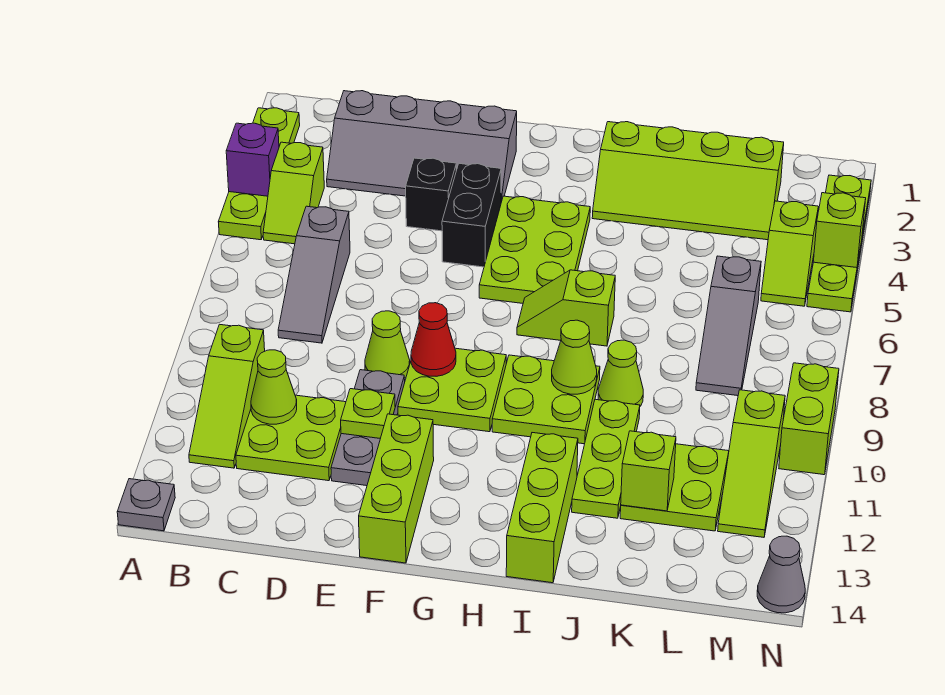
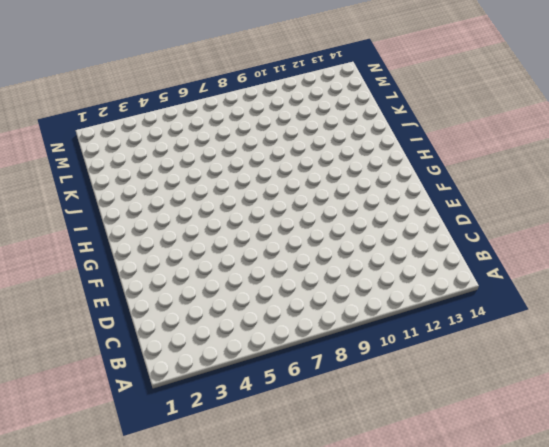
none -> lime plate A2:A5 level 1
none -> grey plate A14 level 1
none -> lime slope B4:B5 level 1 top 4
none -> lime slope B10:B12 level 1 top 10

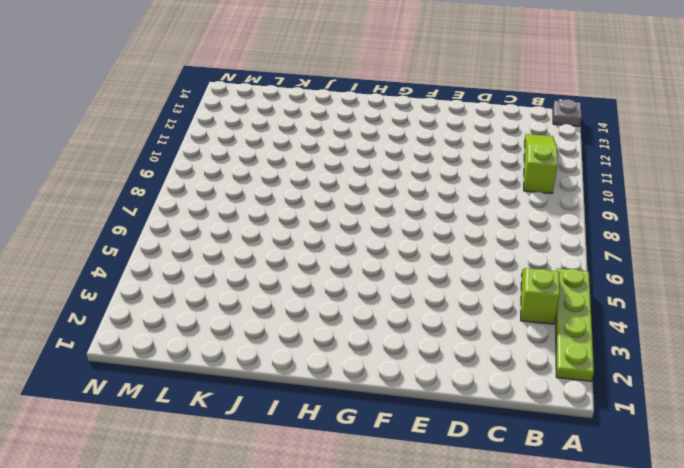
none -> grey slope C2:F3 level 1 top 2
none -> grey slope C6:C8 level 1 top 6
none -> lime plate C11:D12 level 1
none -> black brick E4 level 1

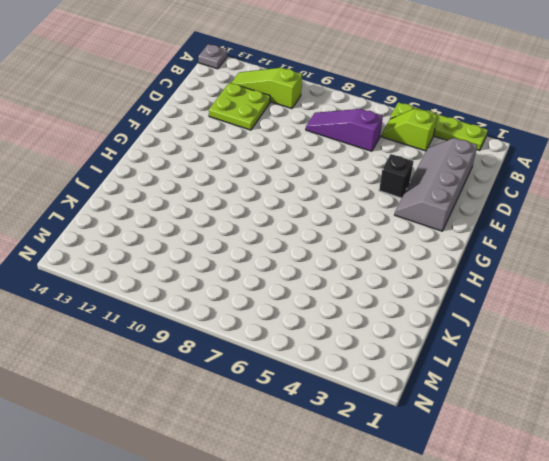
purple slope C6:C8 level 1 top 6 -> grey slope C6:C8 level 1 top 6
none -> lime cone E9 level 1
none -> grey plate E10:E12 level 1
none -> black brick F4:F5 level 1
none -> lime plate F9:G10 level 1

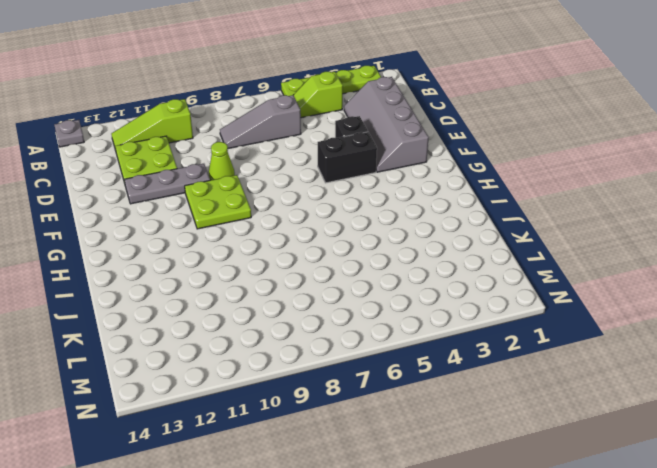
none -> lime brick F12:F14 level 1
none -> lime plate G4:H6 level 1
none -> lime slope H7:I7 level 1 top I
none -> lime plate H9:I10 level 1

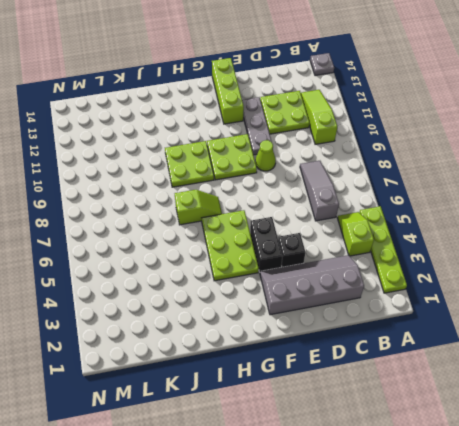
none -> lime slope I2:L3 level 1 top 2
none -> lime brick I12:I14 level 1
none -> lime cone J9 level 1
none -> lime plate J10:J12 level 1

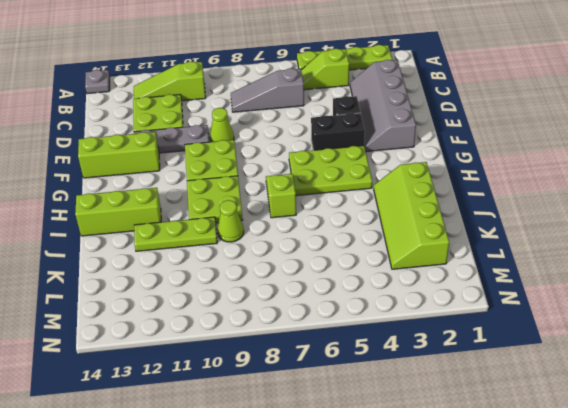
none -> lime plate K11:L12 level 1
none -> grey slope L6:L8 level 1 top 6
none -> lime slope M4:M5 level 1 top 4
none -> lime slope M10:M12 level 1 top 10

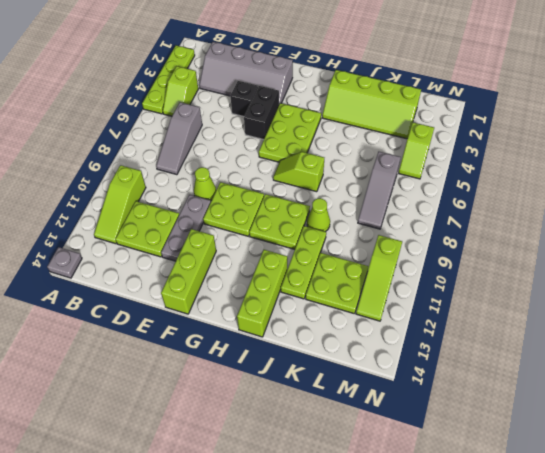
none -> lime plate N2:N5 level 1
none -> lime brick N9:N10 level 1
none -> grey cone N14 level 1
none -> purple brick A4 level 2

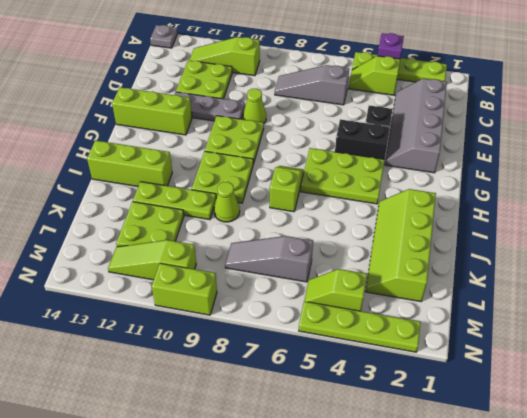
none -> grey cone N14 level 1
none -> lime cone C11 level 2
none -> lime plate E11 level 2
none -> red cone F9 level 2

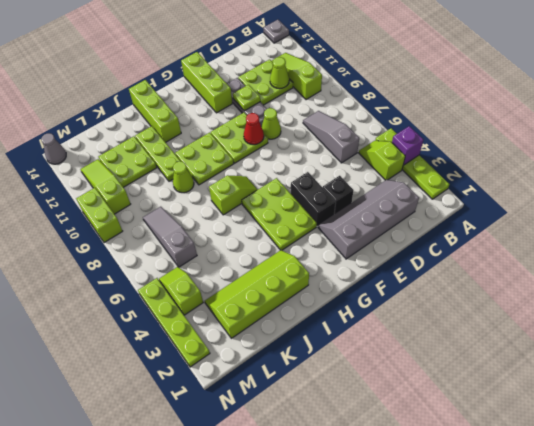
none -> lime cone I9 level 2
none -> lime brick K12 level 2
none -> lime brick N4 level 2

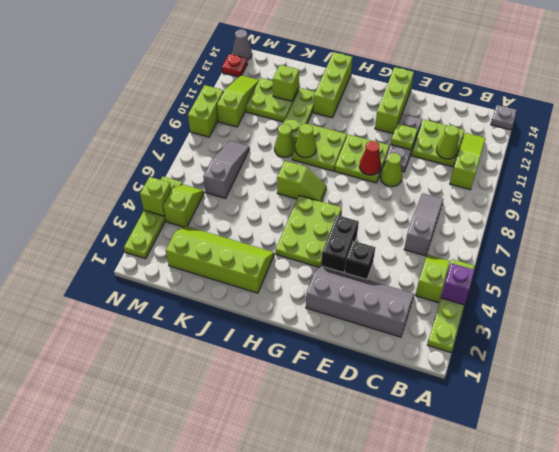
red plate N13 level 1 -> none

